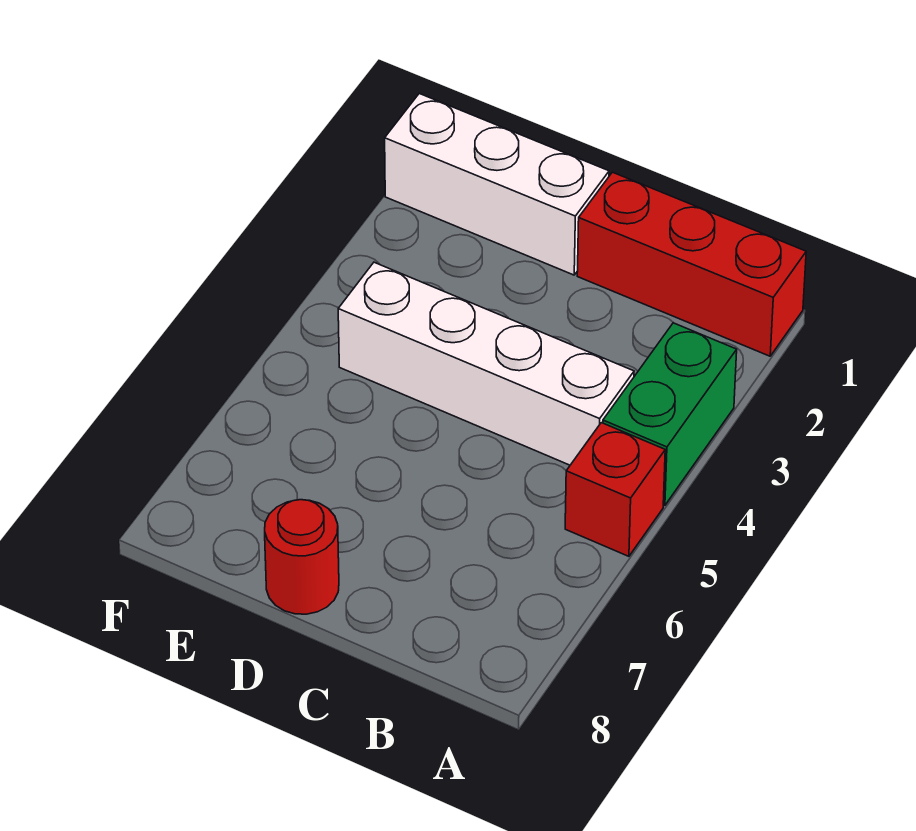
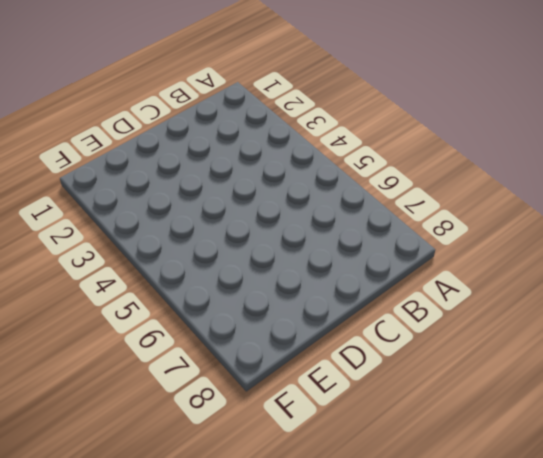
none -> red brick A1:C1 level 1
none -> green brick A3:A4 level 1

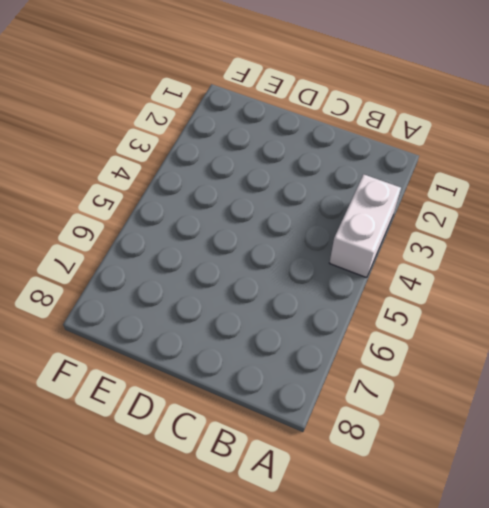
white brick A3:A4 level 1 -> green brick A3:A4 level 1
none -> red brick A1:C1 level 1
none -> red brick A5 level 1

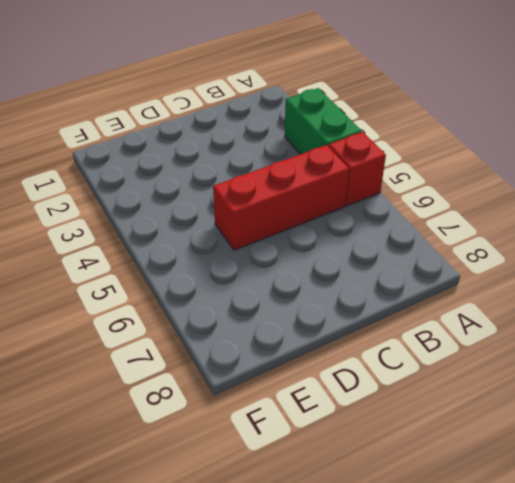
red brick B5:D5 level 1 -> red brick A1:C1 level 1
none -> white brick B4:E4 level 1
none -> white brick D1:F1 level 1

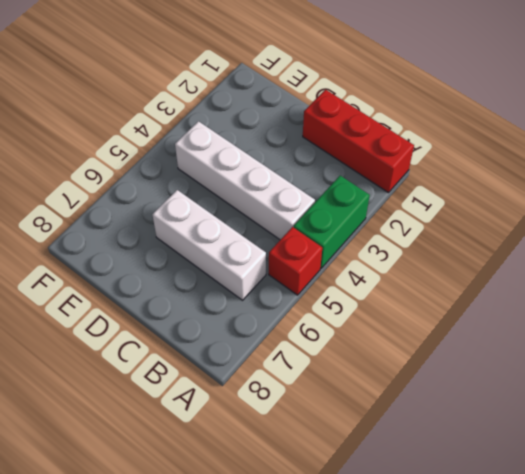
white brick B6:D6 level 1 -> white brick D1:F1 level 1
none -> red round brick D8 level 1

